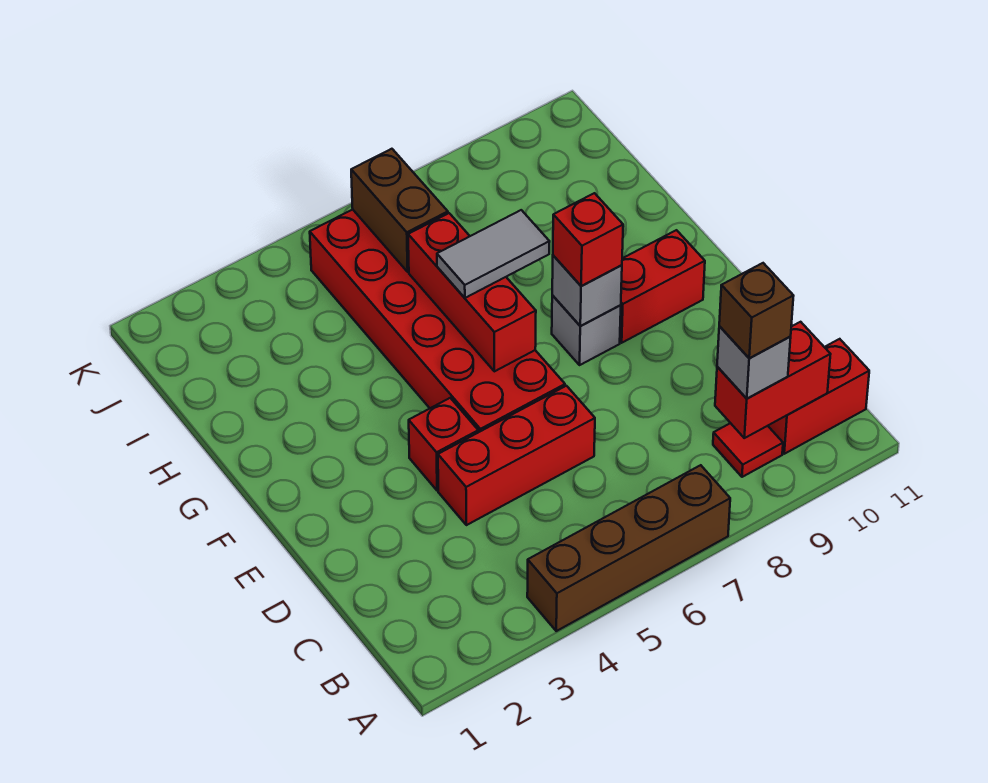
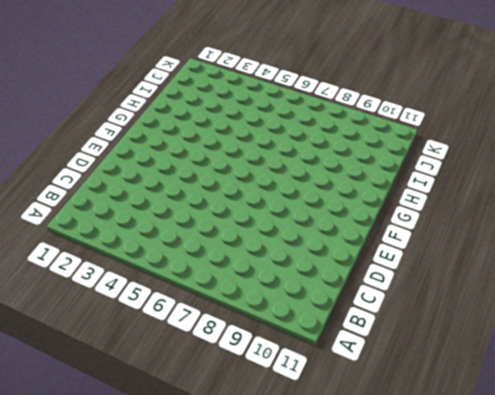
none -> brown brick A4:A7 level 1
none -> red tile B9 level 1
none -> red brick B10:B11 level 1

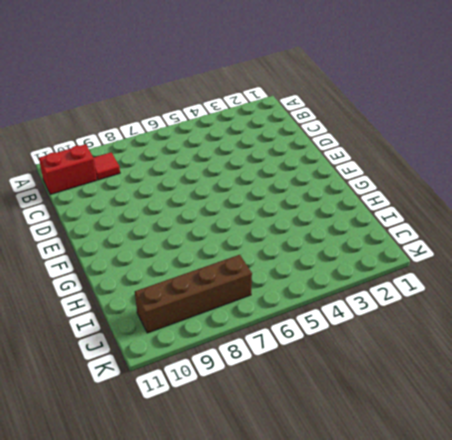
brown brick J7:J10 level 1 -> brown brick A4:A7 level 1
none -> red brick D4:D6 level 1
none -> red brick E4 level 1
none -> red brick E5:J6 level 1

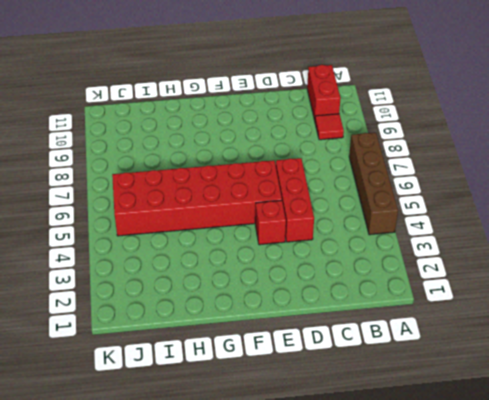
none -> grey brick F8 level 1
none -> red brick F9:F10 level 1
none -> red brick B9:B10 level 2

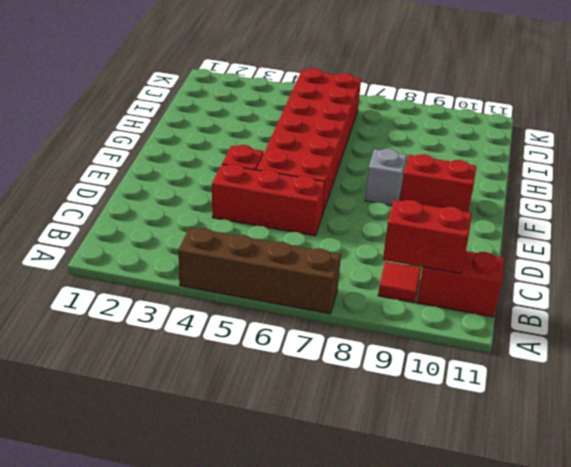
none -> red brick F6:H6 level 2
none -> grey brick F8 level 2
none -> brown brick I6:J6 level 2

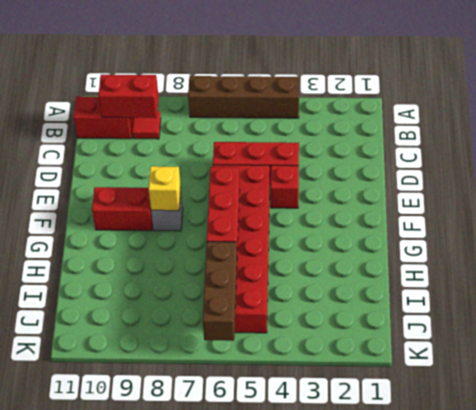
yellow brick F8 level 2 -> grey brick F8 level 2
brown brick I6:K6 level 2 -> brown brick I6:J6 level 2
none -> grey brick B9 level 3
none -> red brick F8 level 3
none -> grey tile G6:G7 level 3

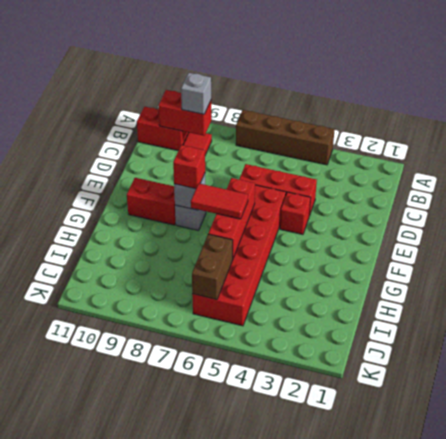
red tile G6:G7 level 3 -> grey tile G6:G7 level 3
none -> brown brick B9 level 4

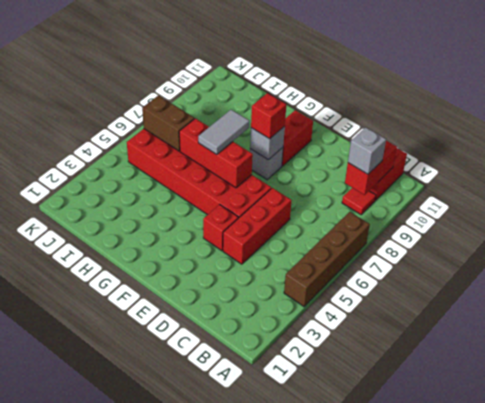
none -> brown brick B9 level 4

